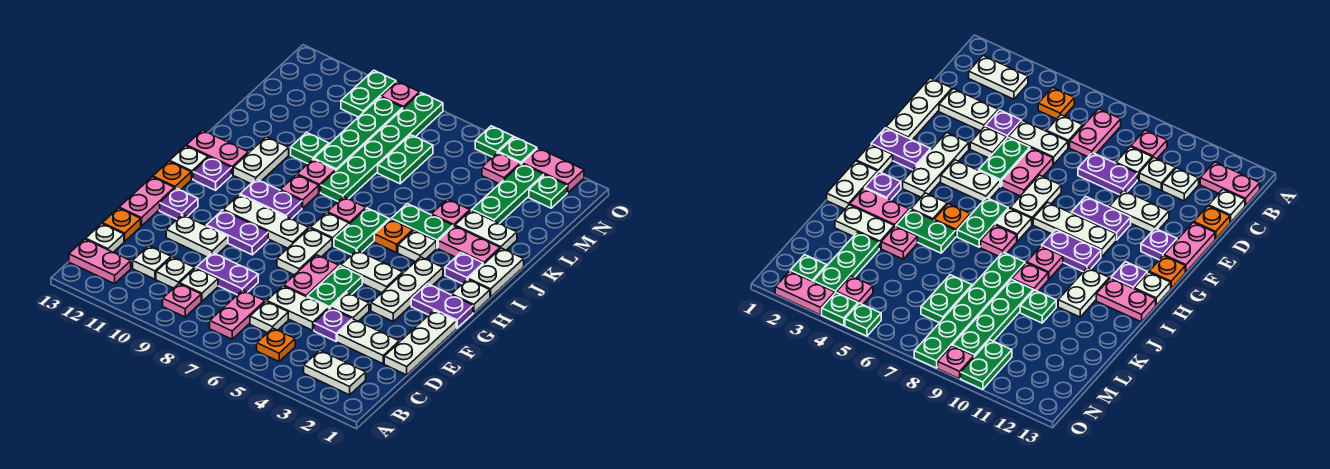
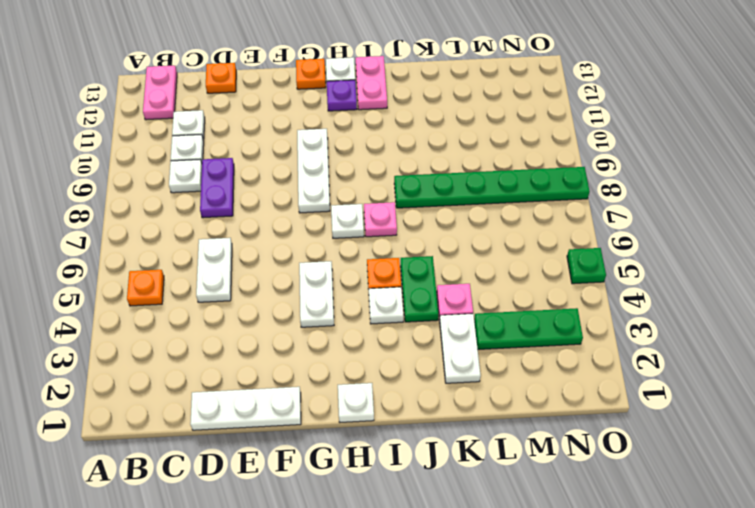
none -> white plate B2:B3 level 1
none -> pink plate B7:C7 level 1
none -> pink plate B9 level 1
none -> white plate C6 level 1

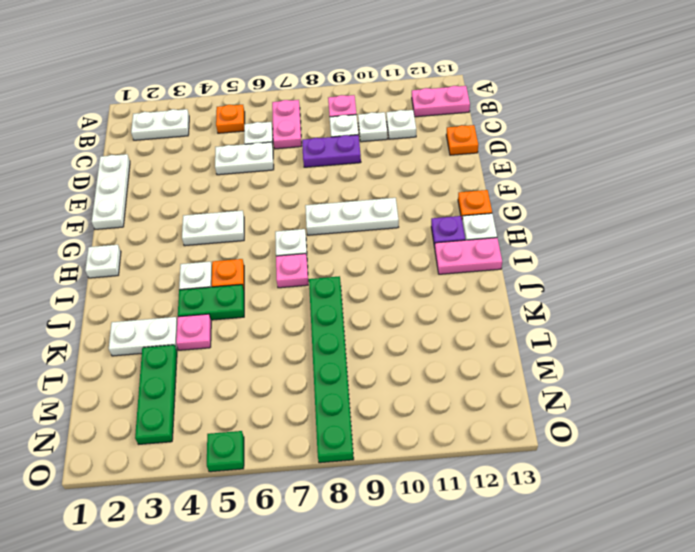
none -> white plate C13 level 1
none -> white plate D2:D3 level 1
none -> purple plate D4 level 1
none -> white plate E4 level 1

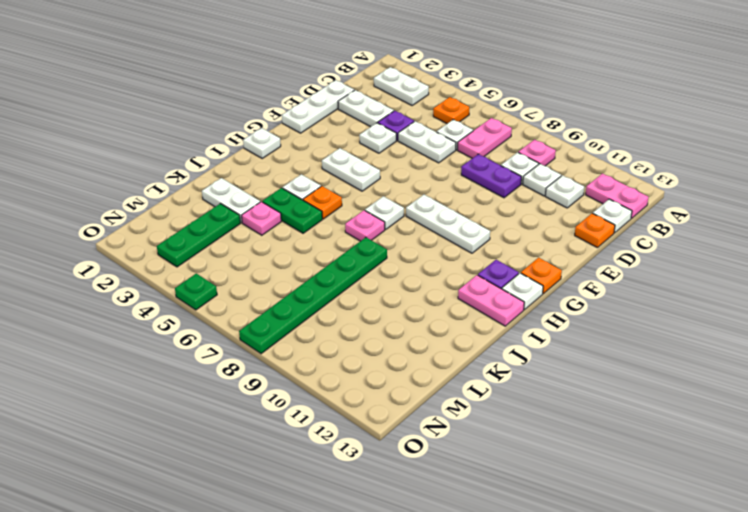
none -> green plate E5:F5 level 1
none -> pink plate E6:F6 level 1
none -> white plate E10:E11 level 1
none -> pink plate E13:F13 level 1

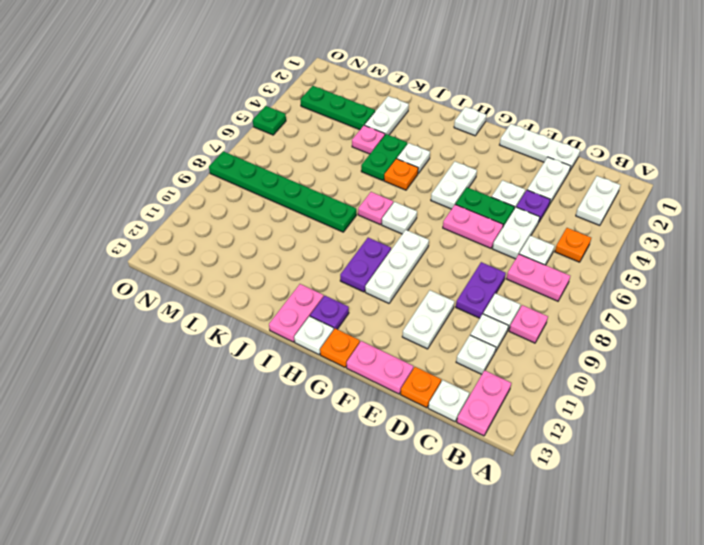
none -> white plate F3:H3 level 1
none -> white plate F7:G7 level 1
none -> purple plate F9:F10 level 1
none -> purple plate F12 level 1

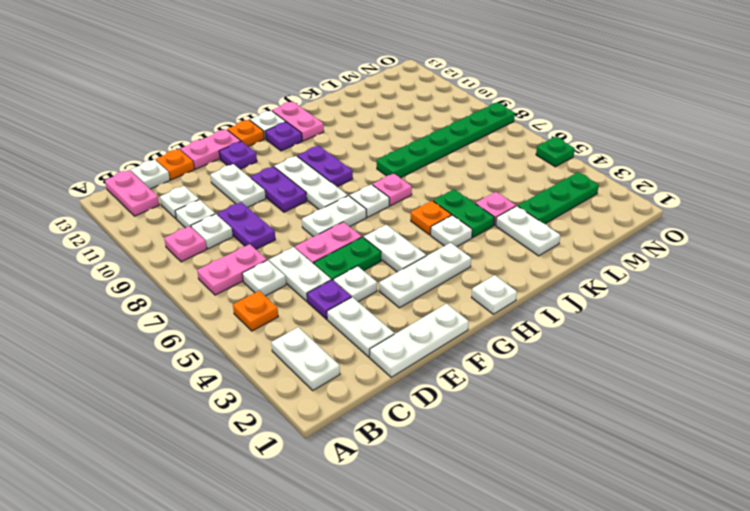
none -> purple plate G1:G2 level 1
none -> green plate H6:I6 level 1
none -> white plate I1:J1 level 1
none -> purple plate I2 level 1

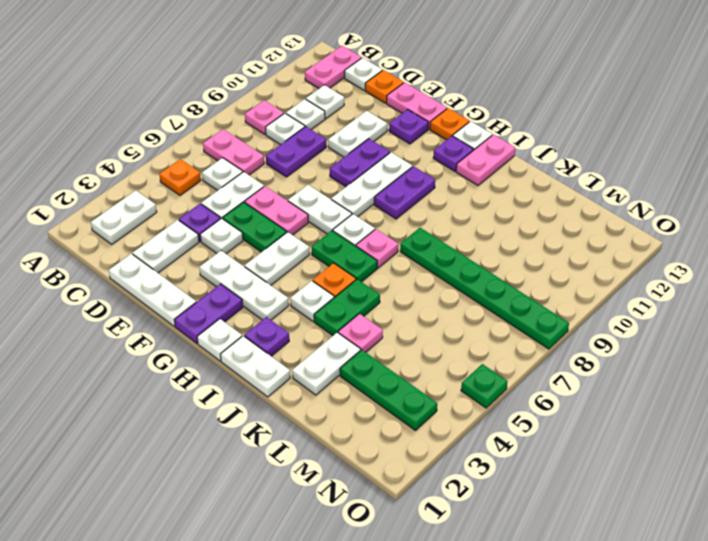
none -> pink plate I9 level 1
none -> white plate I11:J11 level 1
none -> pink plate J2:J3 level 1
none -> pink plate J9 level 1

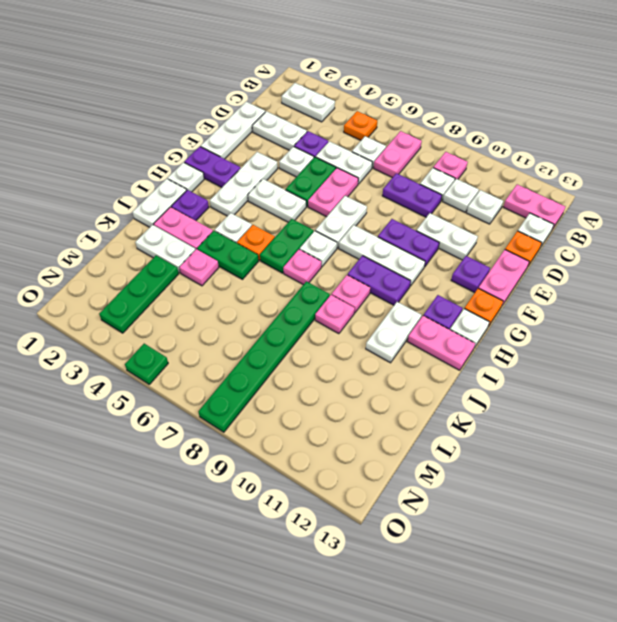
none -> green plate K9:N9 level 1
none -> green plate K10 level 1
none -> green plate L7:M7 level 1
none -> green plate N2 level 1

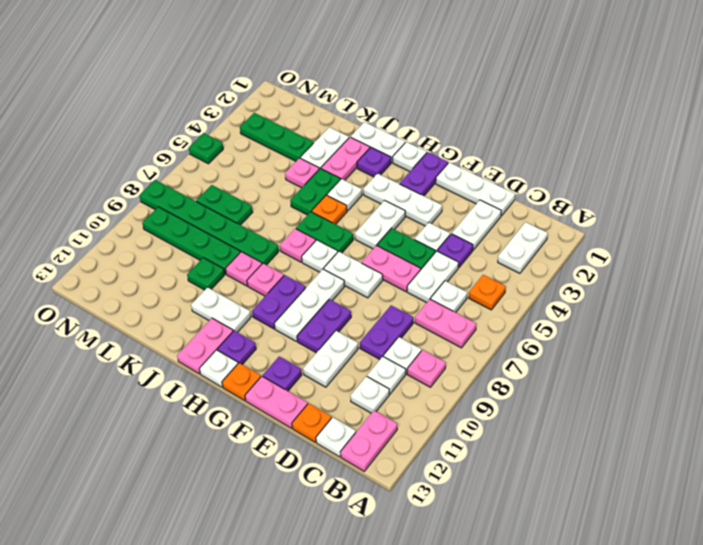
none -> green plate N2 level 1
none -> pink plate N4 level 1
none -> green plate N10:O10 level 1
none -> pink plate O2:O3 level 1

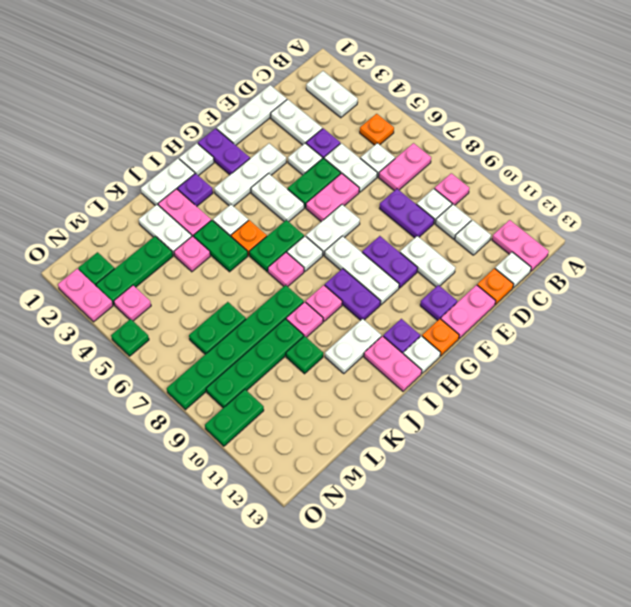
none -> green plate O4 level 1
none -> pink plate O9 level 1

